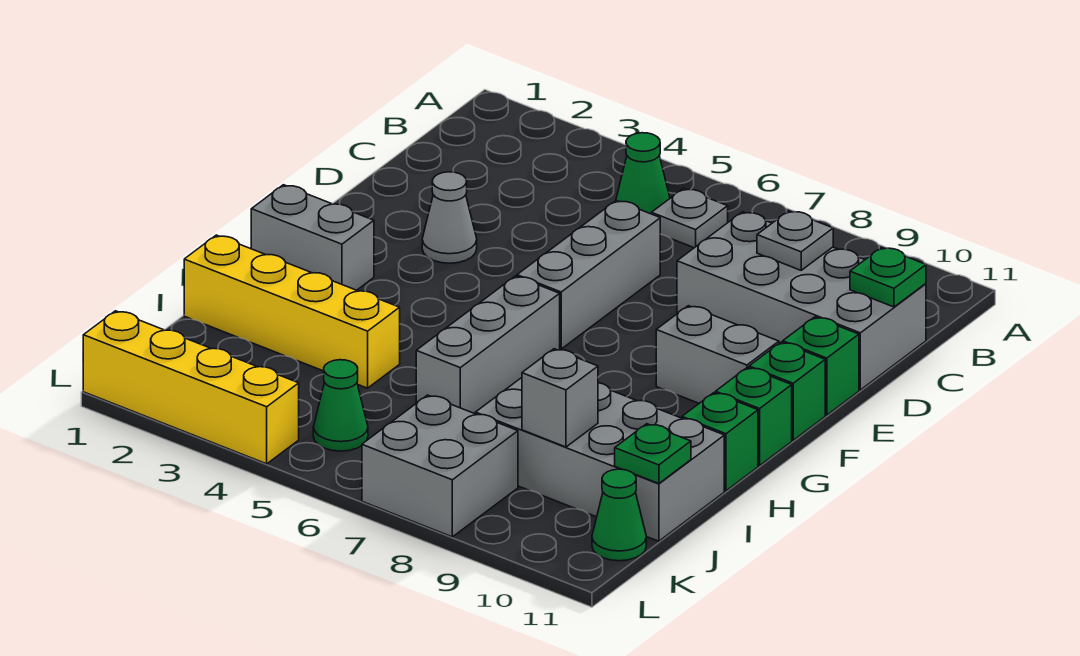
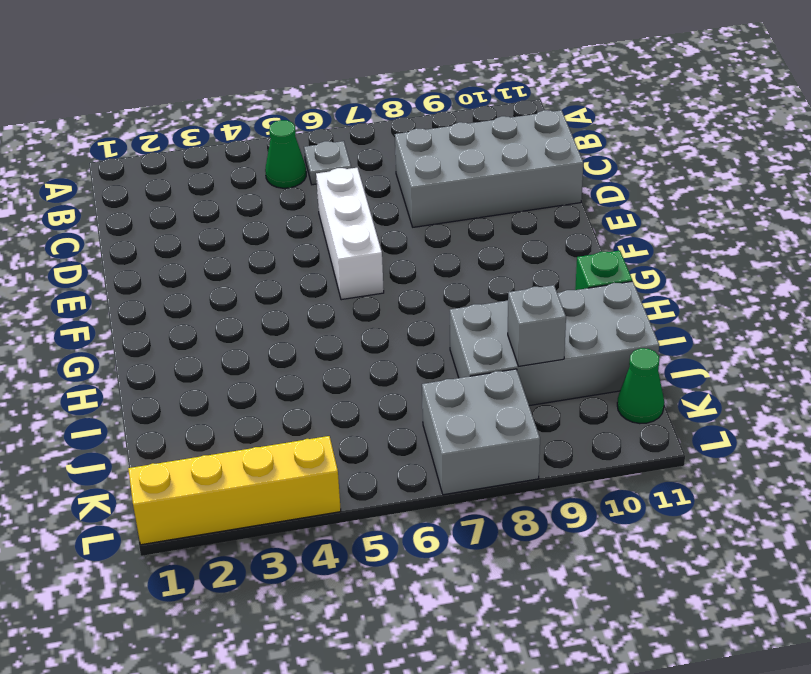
white brick D6:F6 level 1 -> grey brick D6:F6 level 1
none -> grey cone E3 level 1
none -> green brick E11 level 1
none -> grey brick F9:F10 level 1

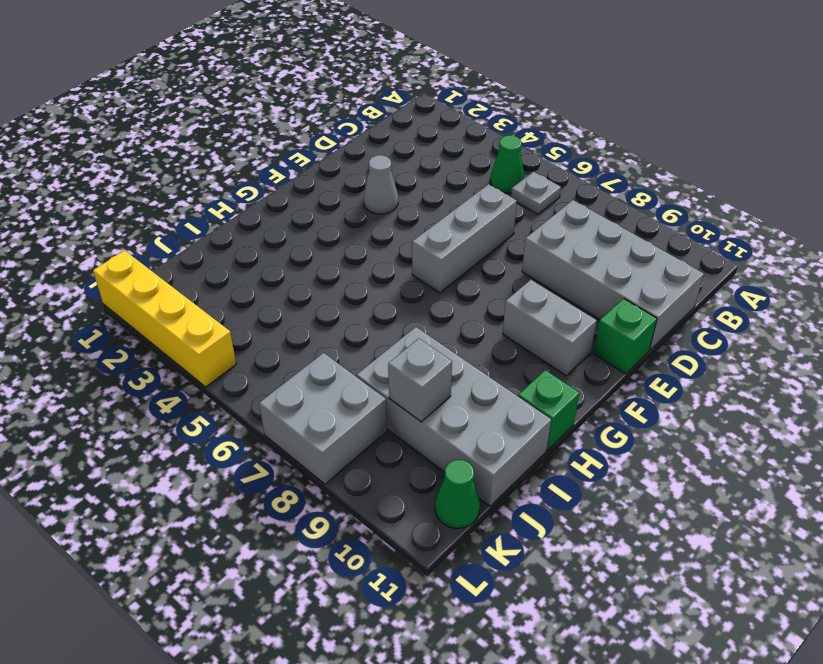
none -> green brick F11 level 1
none -> grey brick G1:G2 level 1
none -> grey brick G6:I6 level 1

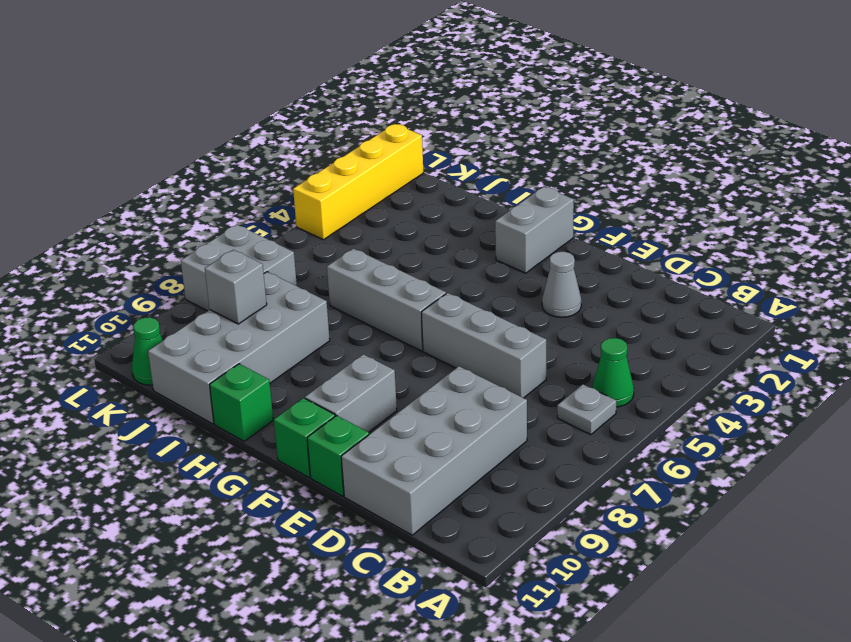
none -> green brick G11 level 1
none -> yellow brick I1:I4 level 1
none -> green cone K5 level 1

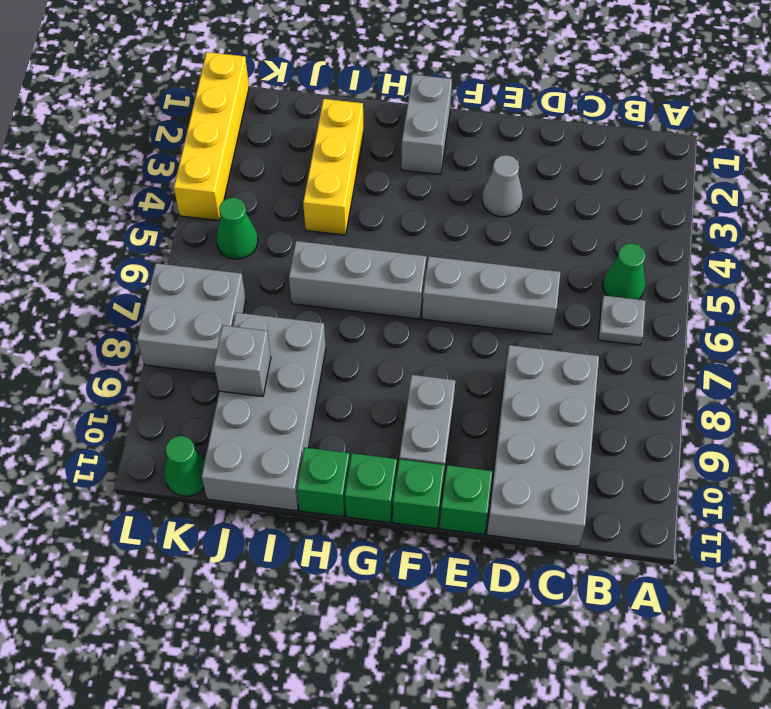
yellow brick I2:I4 level 1 -> yellow brick I1:I4 level 1
none -> grey plate C9 level 2
none -> green plate C11 level 2
none -> green plate J11 level 2

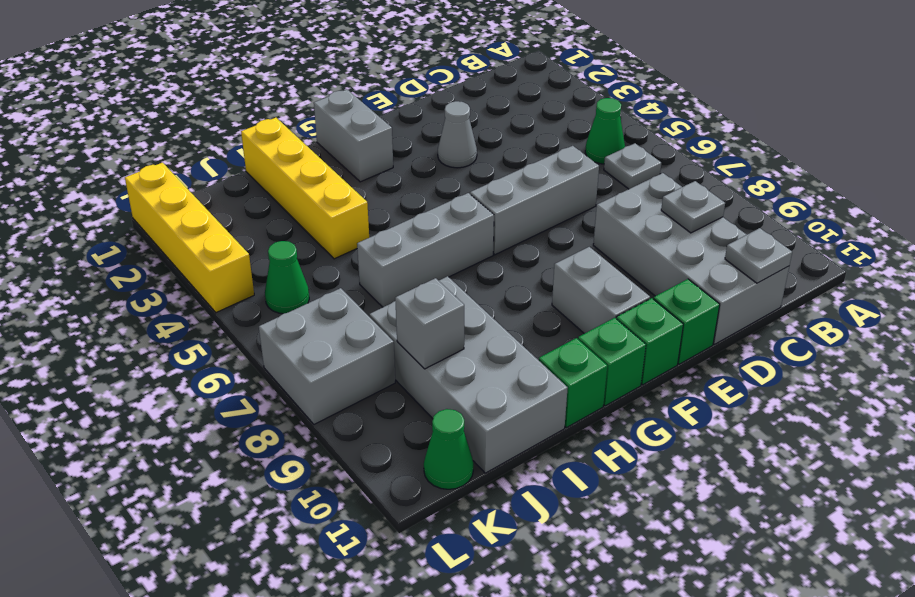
grey plate C11 level 2 -> green plate C11 level 2
none -> green plate J11 level 2

